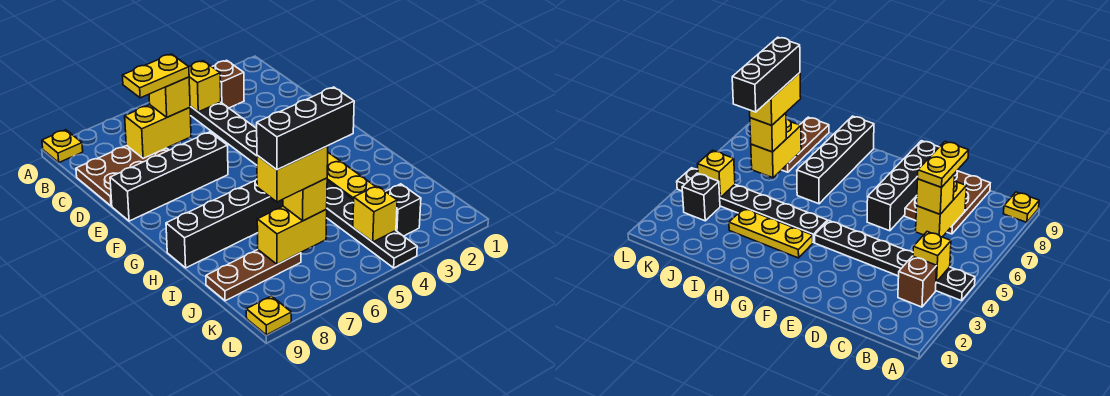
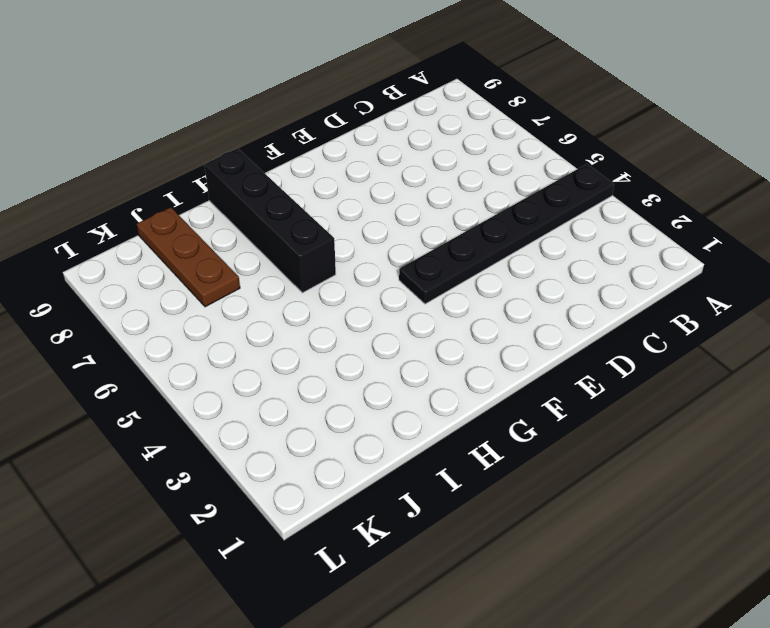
none -> yellow plate A9 level 1
none -> brown brick B3 level 1
none -> brown plate C7:D9 level 1

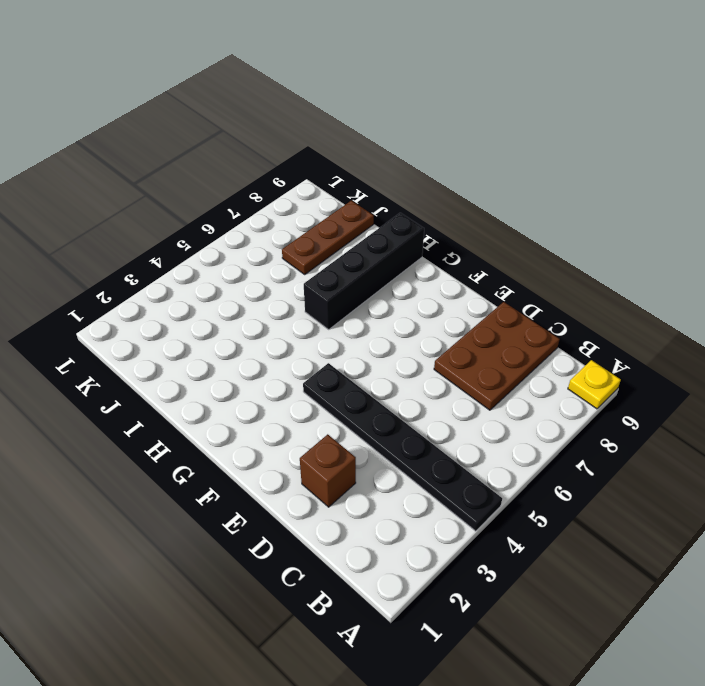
brown brick D2 level 1 -> brown brick B3 level 1
none -> black brick E6:E9 level 1
none -> yellow plate G3:I3 level 1
none -> black plate G4:L4 level 1

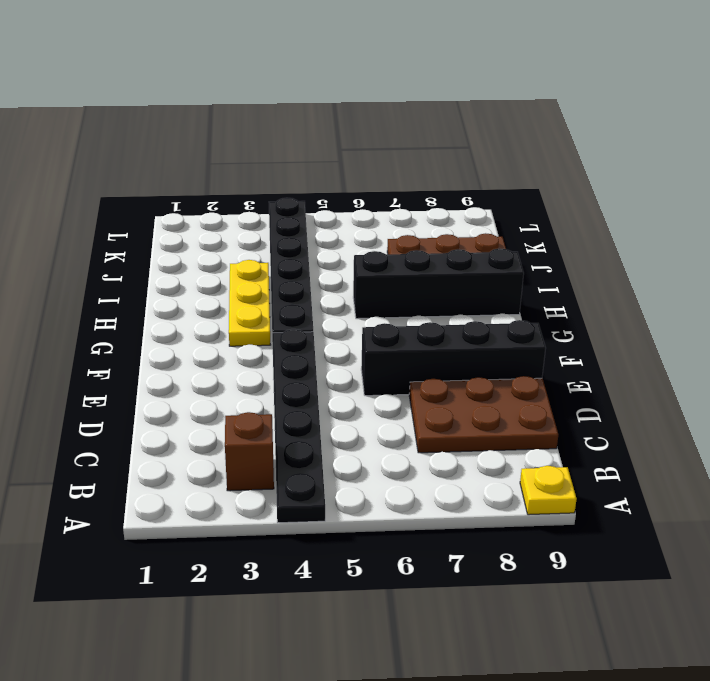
none -> black brick K3 level 1
none -> yellow plate L9 level 1
none -> yellow brick B4 level 2

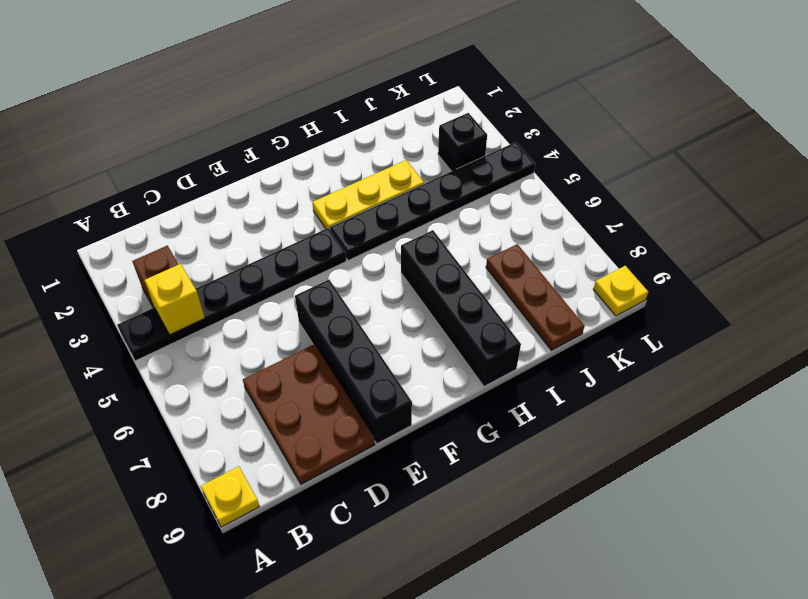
none -> yellow brick C6:C7 level 2
none -> yellow brick J6:J7 level 2
none -> yellow brick K4 level 2

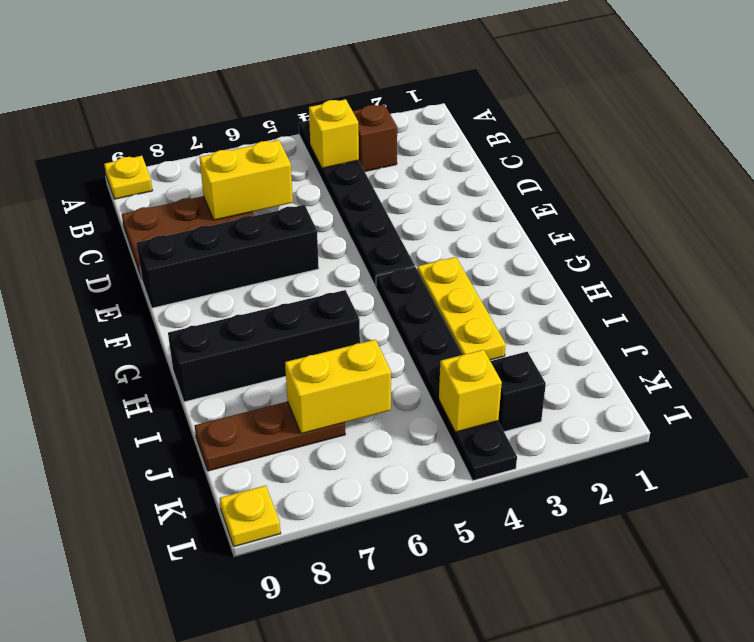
none -> yellow brick C6 level 3
none -> yellow brick J6 level 3
none -> yellow plate C6:C7 level 4

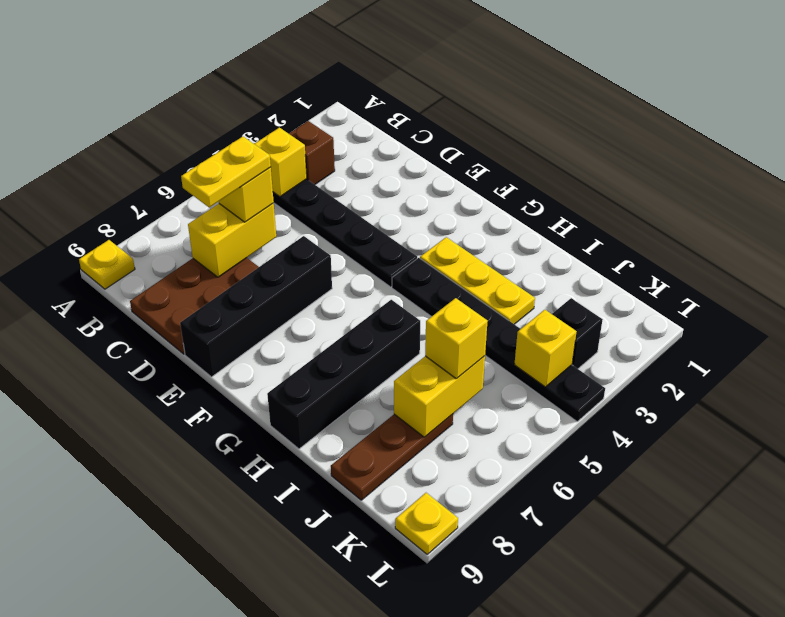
none -> yellow brick J6:J7 level 4
none -> black brick J5:J7 level 5

